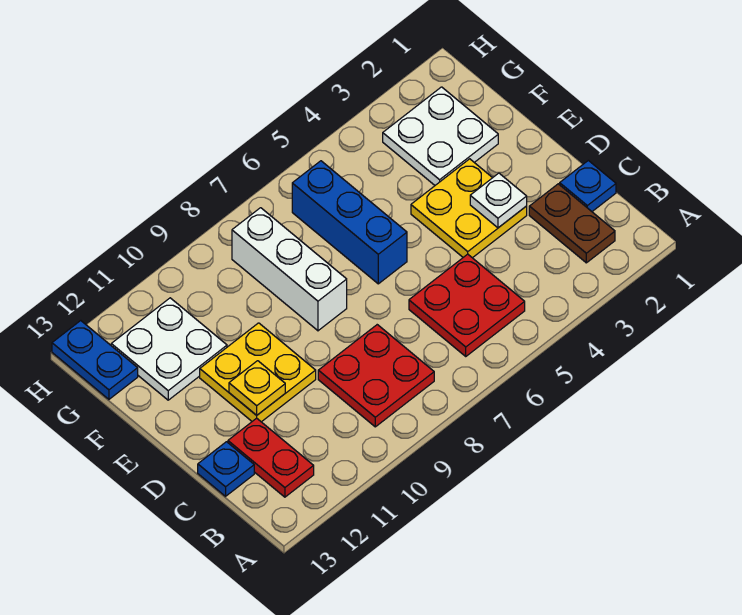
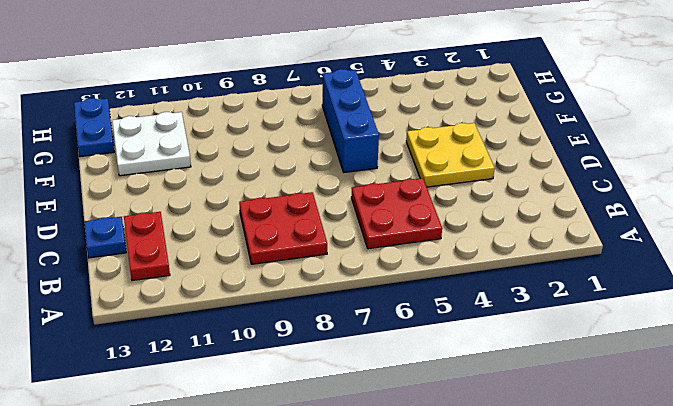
none -> brown plate B2:C2 level 1
none -> blue plate C1 level 1
none -> yellow plate D10:E11 level 1

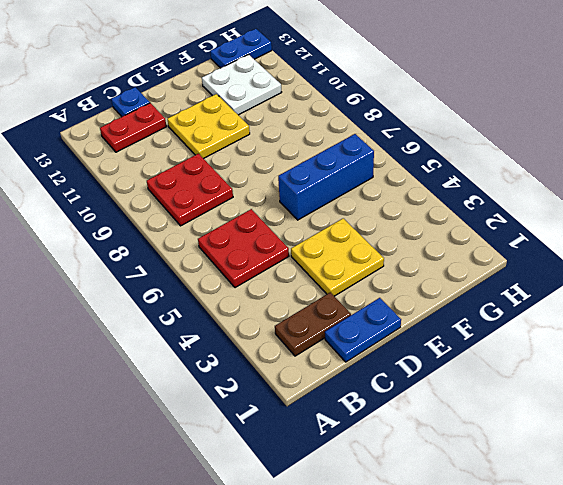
blue plate C1:D1 level 1 -> blue plate C1 level 1
none -> white brick E8:G8 level 1
none -> white plate F2:G3 level 1
none -> white plate D3 level 2

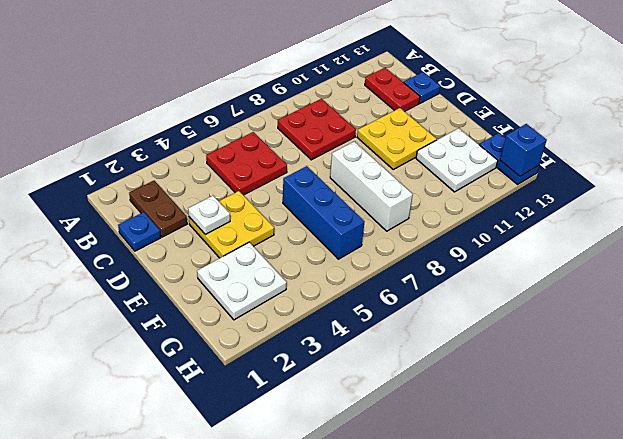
blue brick H13 level 2 -> none
none -> yellow plate D11 level 2

